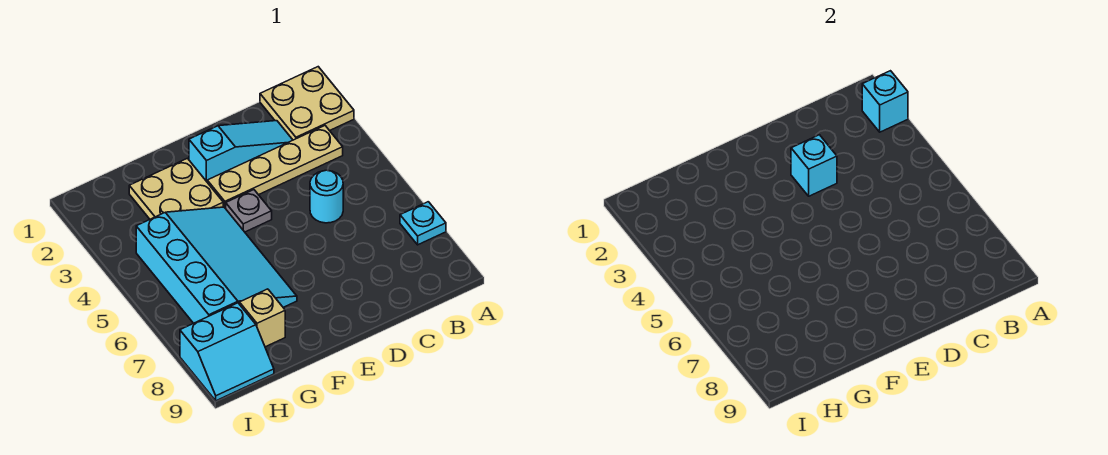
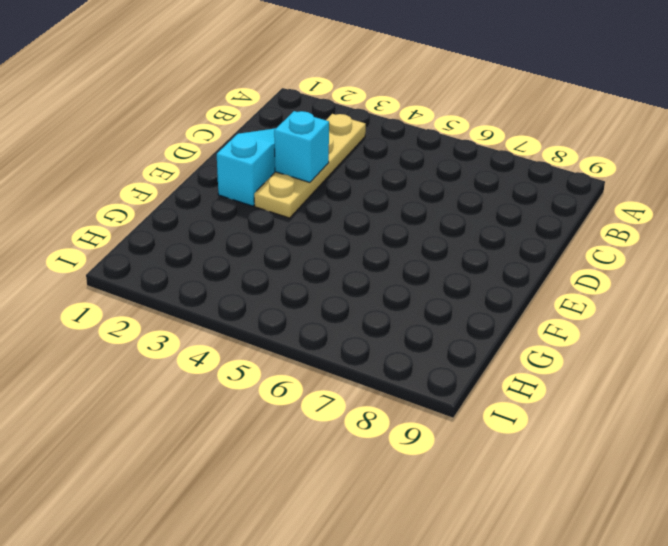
none -> tan plate A1:B2 level 1
none -> cyan plate A7 level 1
none -> cyan round brick C5 level 1

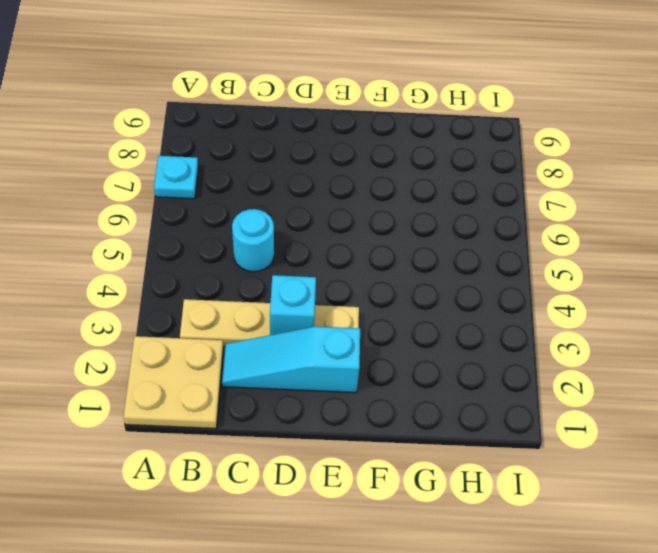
none -> grey plate E4 level 1
none -> tan plate F2:G3 level 1
none -> cyan slope F4:H7 level 1 top H

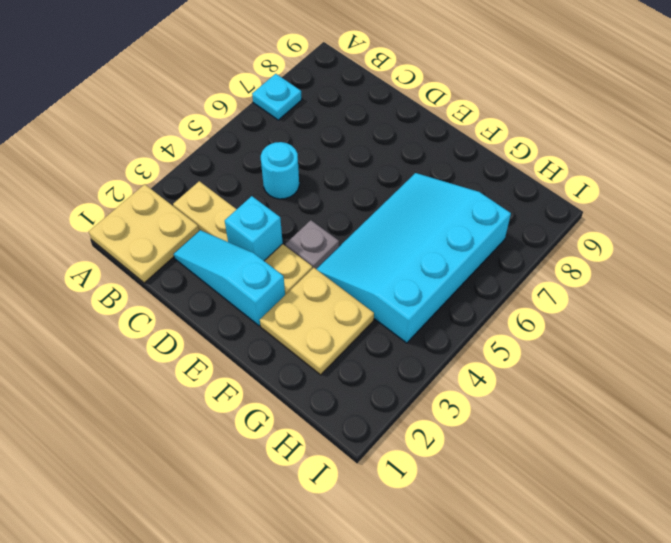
none -> tan brick G8 level 1
none -> cyan slope H8:I9 level 1 top 8
none -> cyan brick A2 level 2

